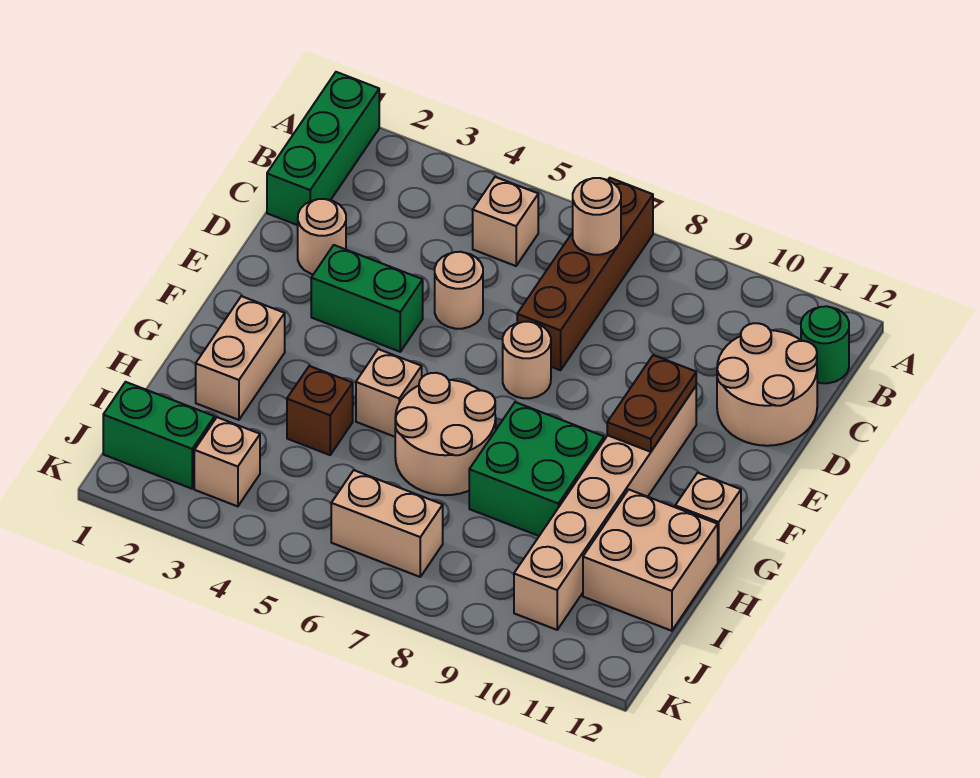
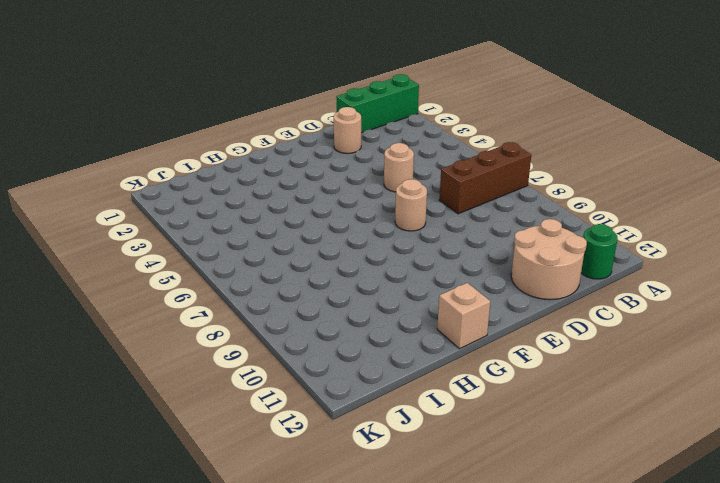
brown brick A7:C7 level 1 -> brown brick A7:D7 level 1
none -> tan brick B5 level 1
none -> green brick E3:E4 level 1
none -> tan brick E10:J10 level 1

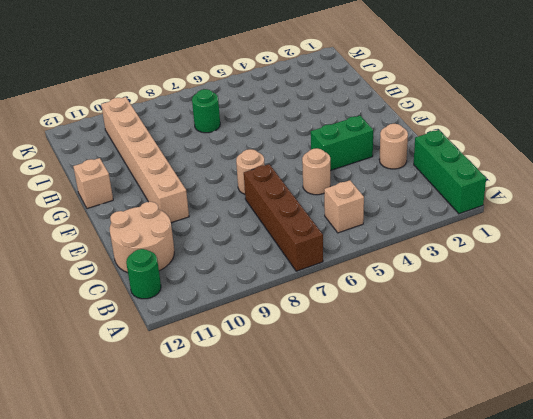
green round brick I7 level 1 -> none
none -> tan brick G2:H2 level 1
none -> tan brick G5 level 1
none -> tan round brick G6:H7 level 1

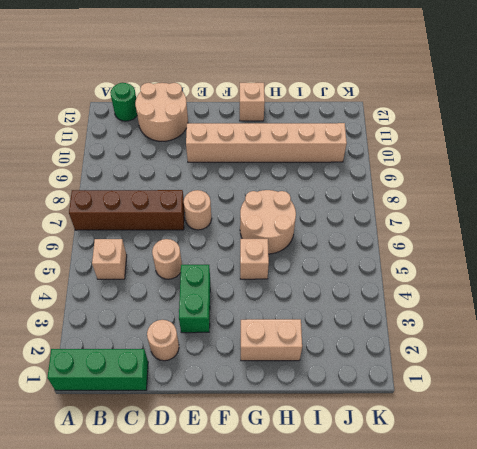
none -> green brick G8:H9 level 1
none -> brown brick H4 level 1
none -> tan brick H11:I12 level 1

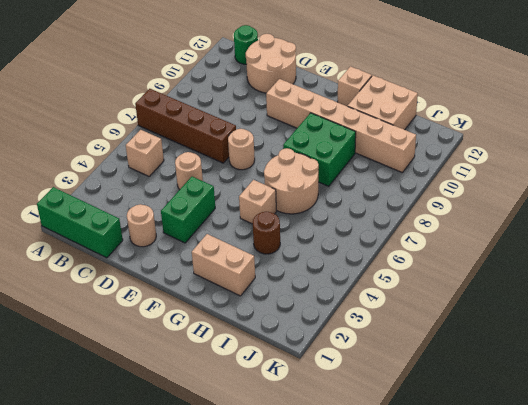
brown round brick H4 level 1 -> brown brick H4 level 1
none -> green brick J1:J2 level 1
none -> tan brick J3 level 1
none -> tan brick J6:J7 level 1

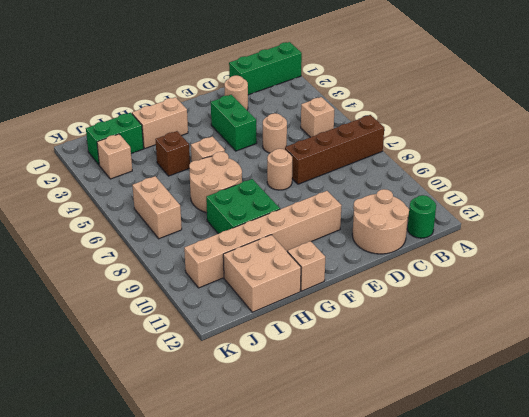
green brick I2:J2 level 1 -> green brick J1:J2 level 1
none -> tan round brick B7 level 2
none -> brown plate E10:F10 level 2

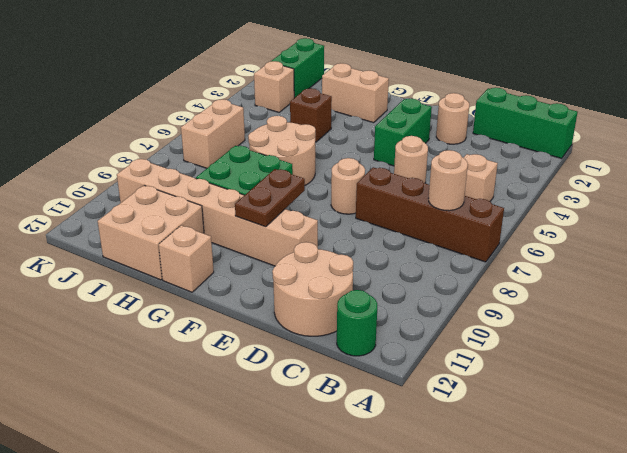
brown plate F9:F10 level 2 -> brown plate E10:F10 level 2
none -> tan brick G5 level 1

